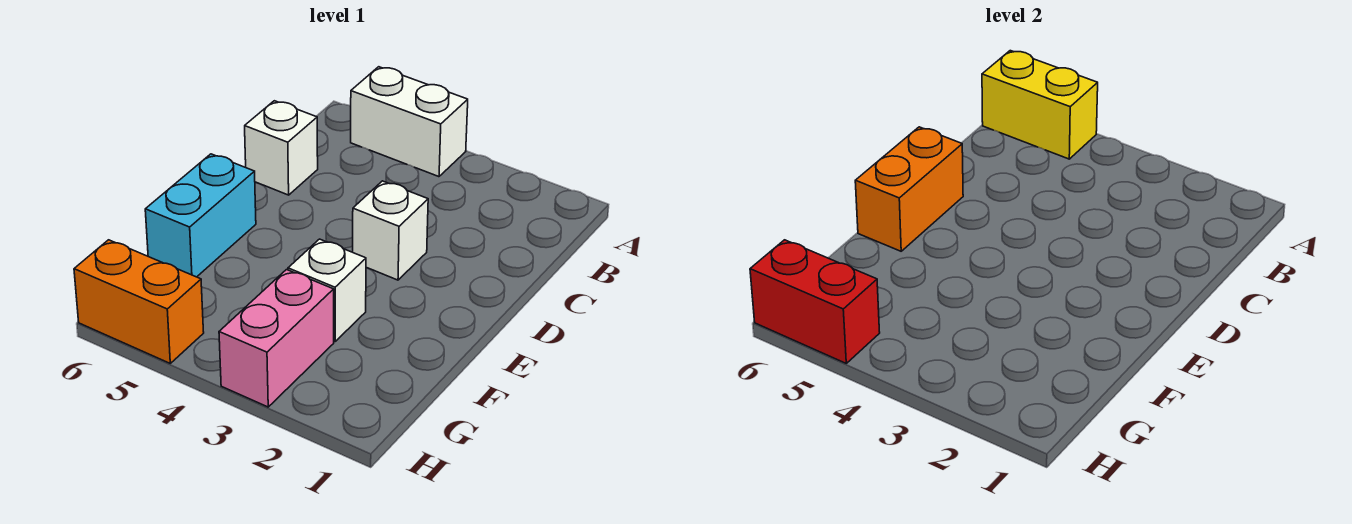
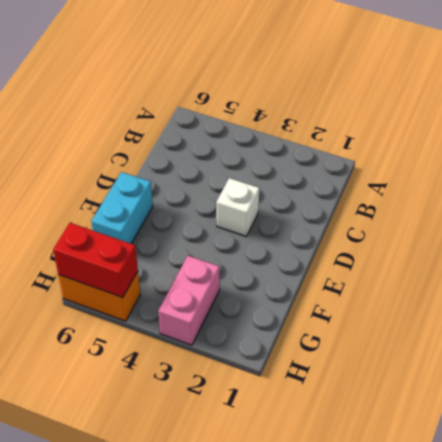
none -> white brick A4:A5 level 1
none -> white brick C6 level 1

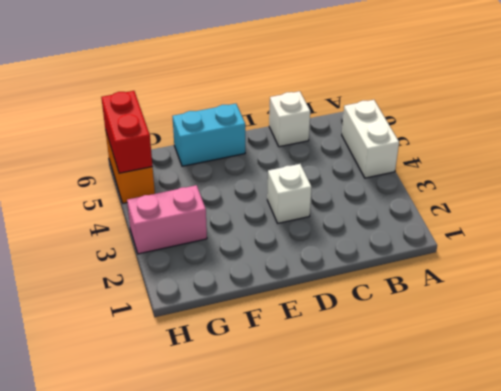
none -> white brick F3 level 1
none -> yellow brick A5:A6 level 2

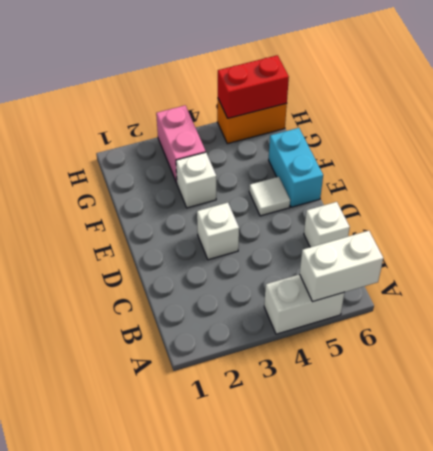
white brick A5:A6 level 2 -> yellow brick A5:A6 level 2
white tile E5 level 1 -> none
none -> orange brick D6:E6 level 2

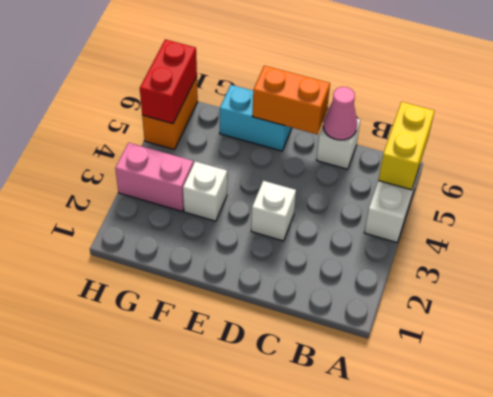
pink cone C6 level 2 -> none

